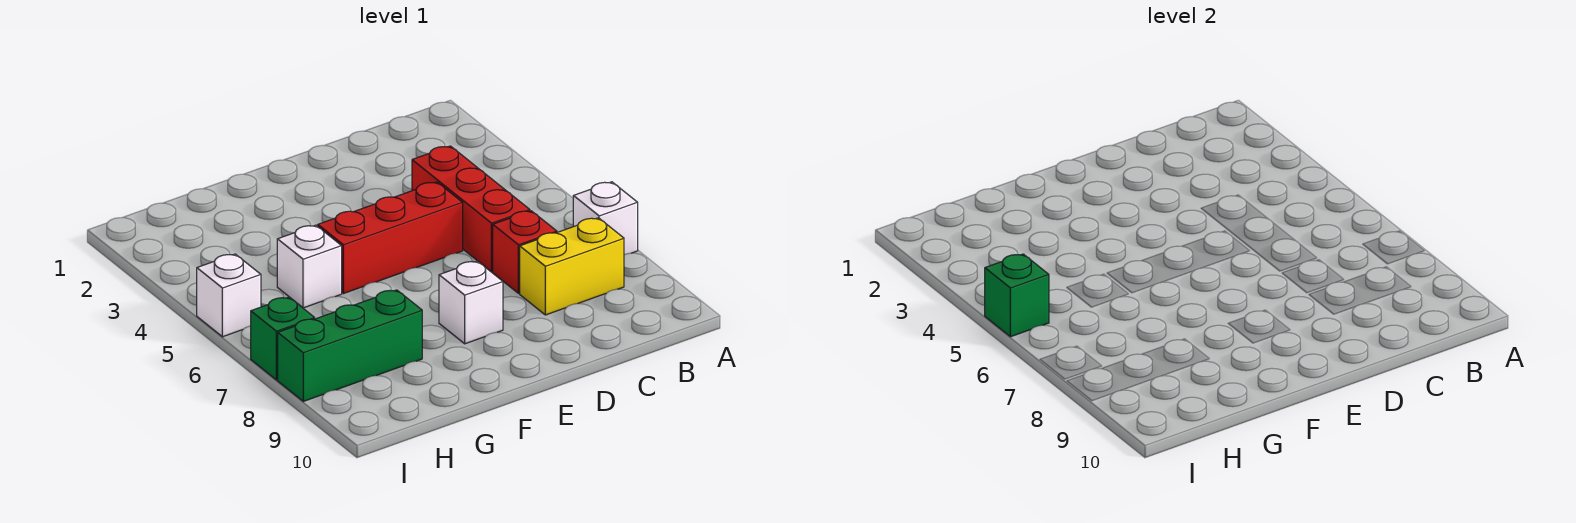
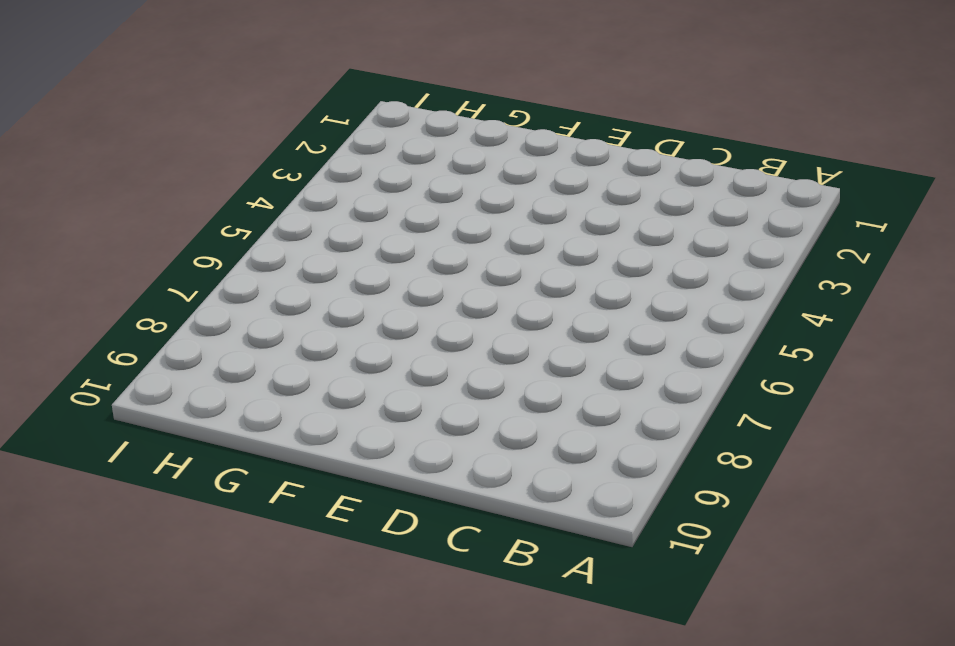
none -> white brick A7 level 1
none -> yellow brick B8:C8 level 1

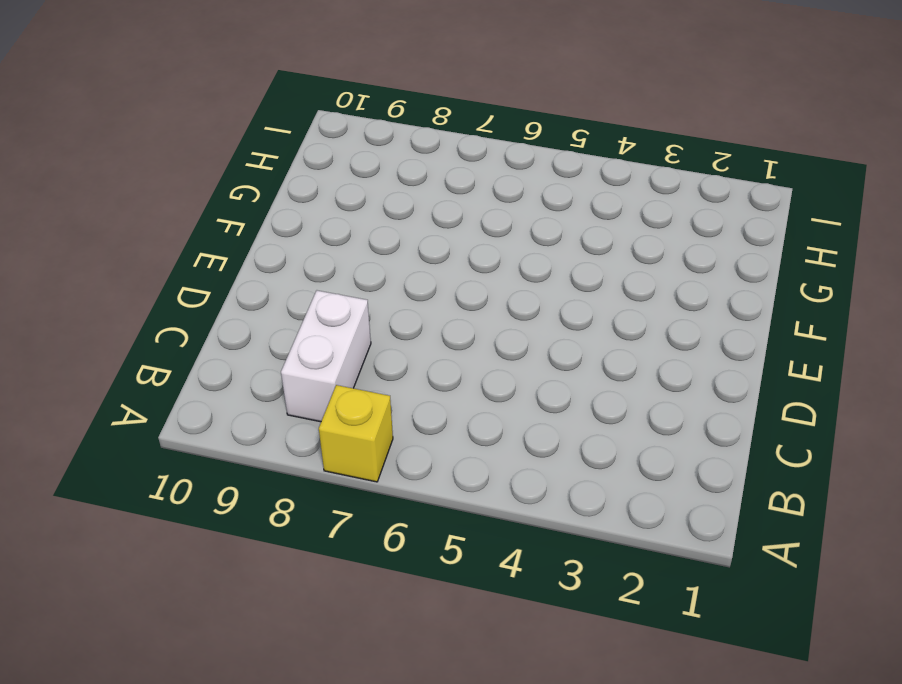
yellow brick A7 level 1 -> white brick A7 level 1
white brick B8:C8 level 1 -> yellow brick B8:C8 level 1
none -> red brick C4:C6 level 1
none -> red brick C7 level 1

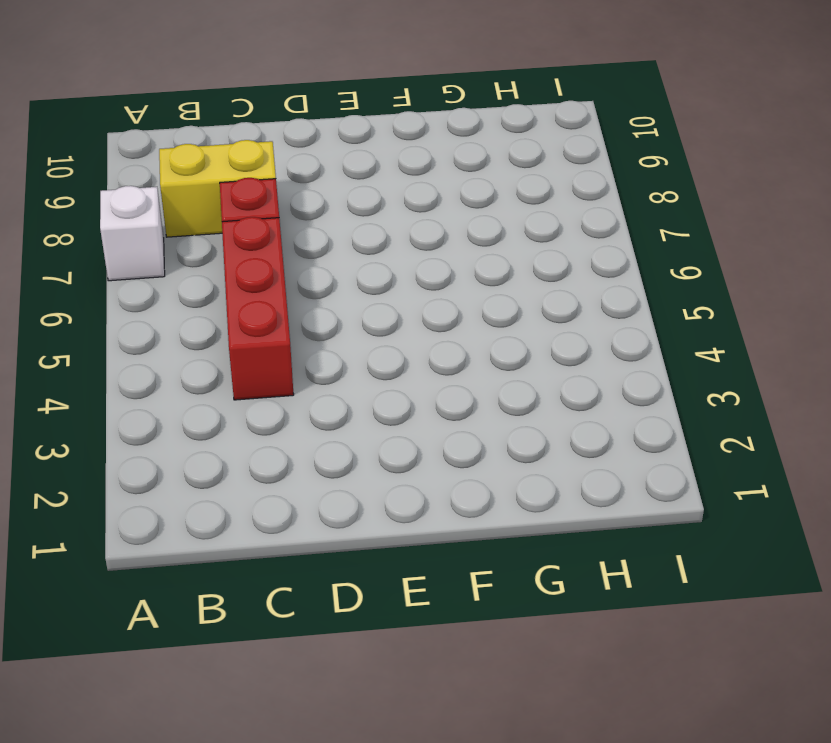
none -> red brick D5:F5 level 1
none -> white brick E8 level 1

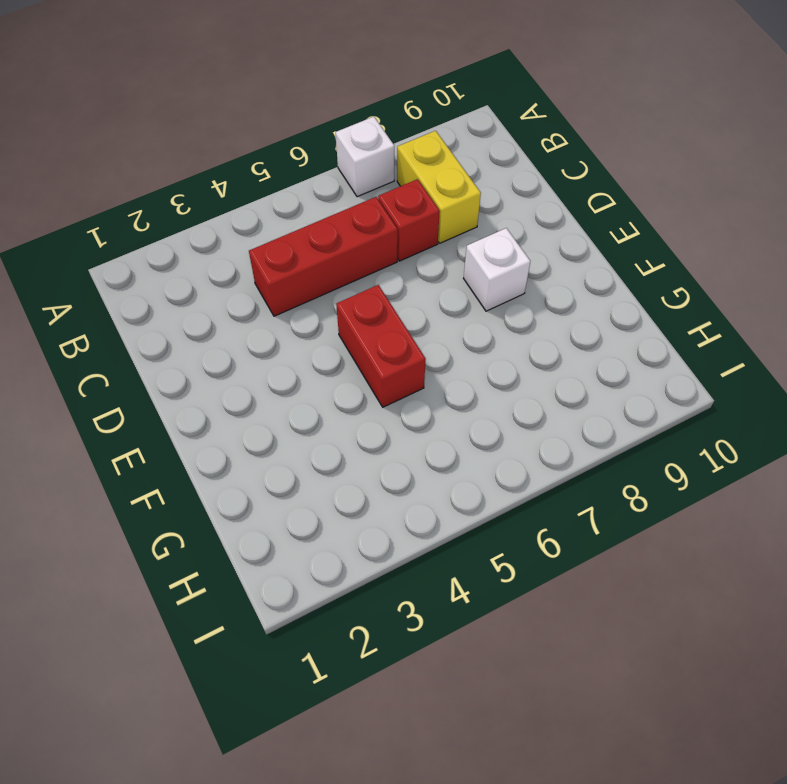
red brick E5:F5 level 1 -> red brick D5:F5 level 1
none -> white brick G5 level 1
none -> green brick G8:I8 level 1

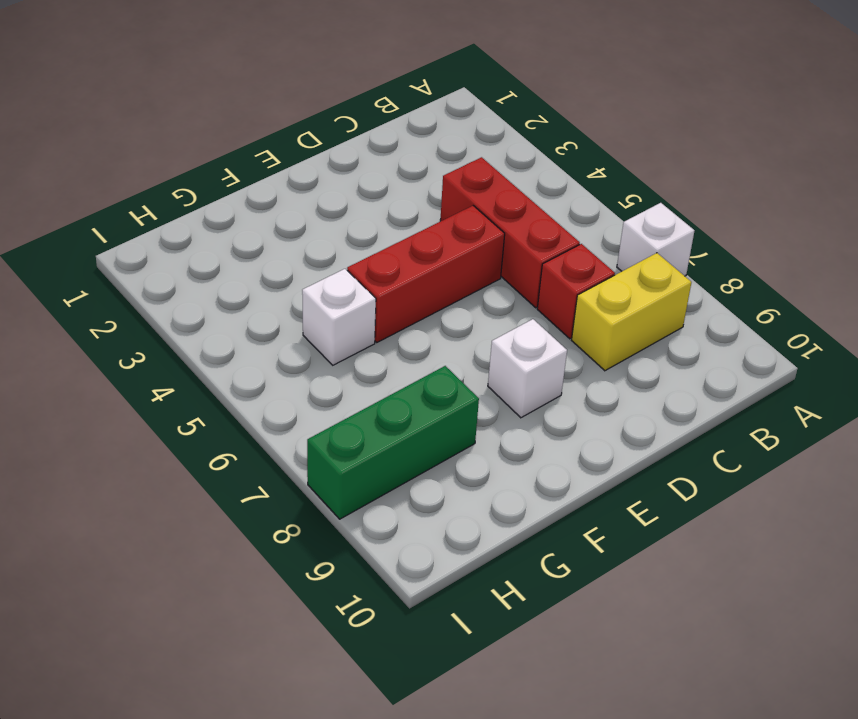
none -> white brick I5 level 1
none -> green brick I7 level 1

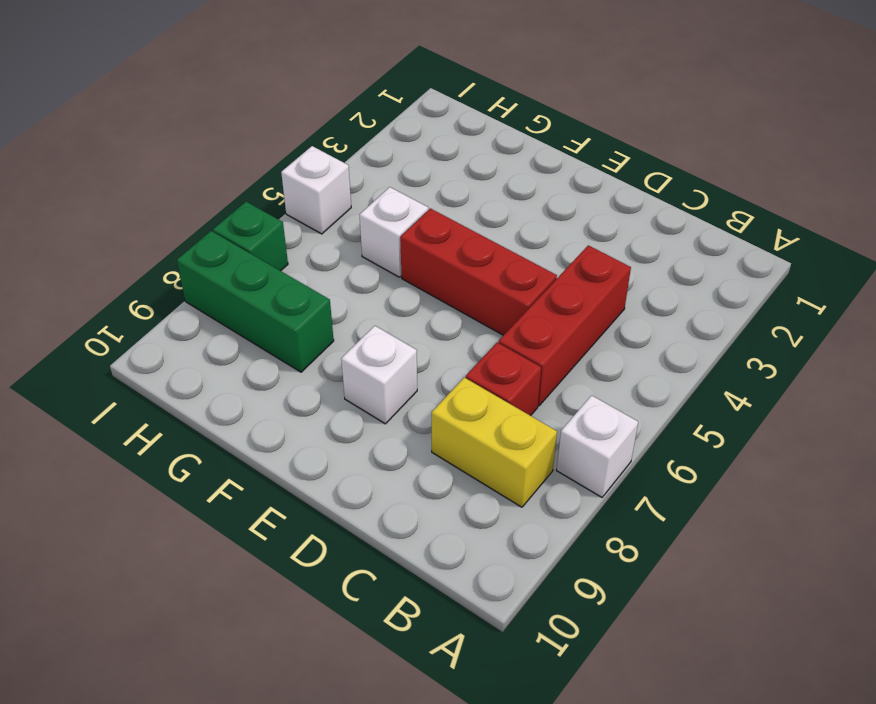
none -> green brick I5 level 2

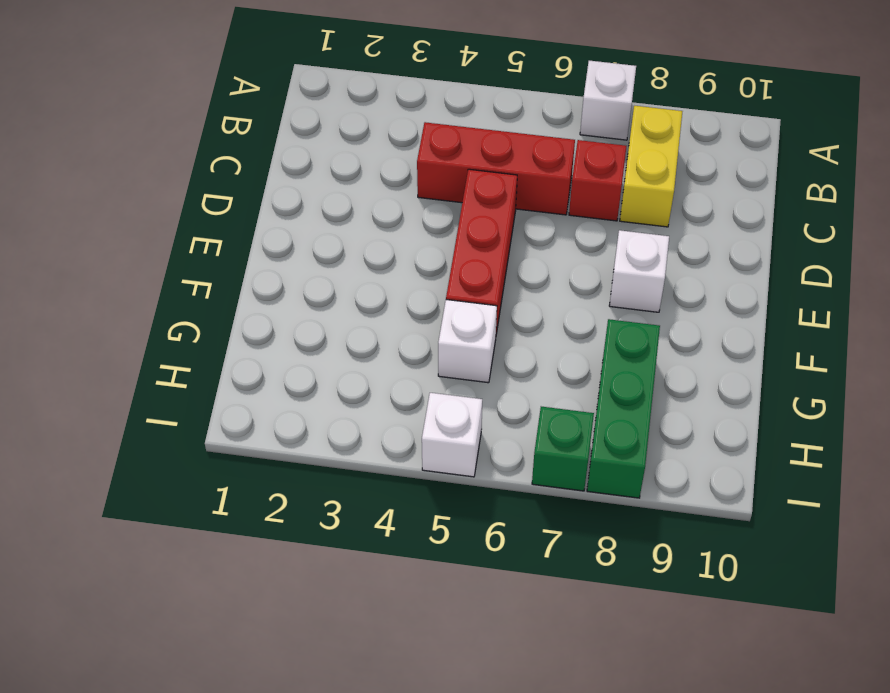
none -> green brick I5 level 2

